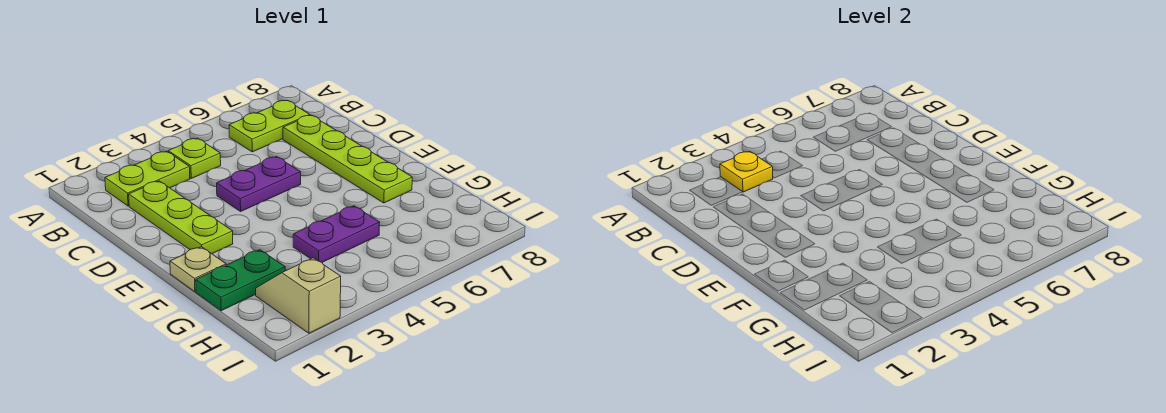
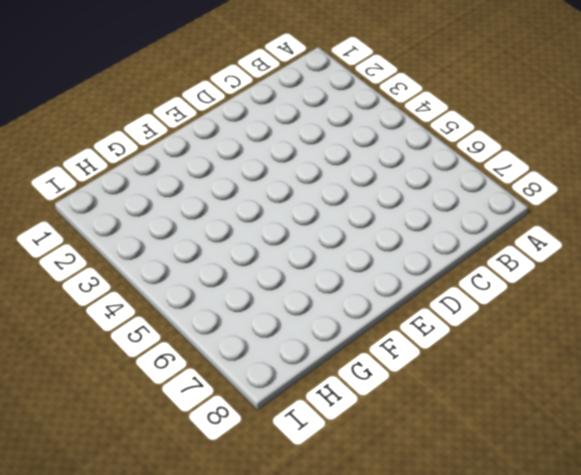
none -> lime plate B2:B3 level 1
none -> lime plate B4 level 1

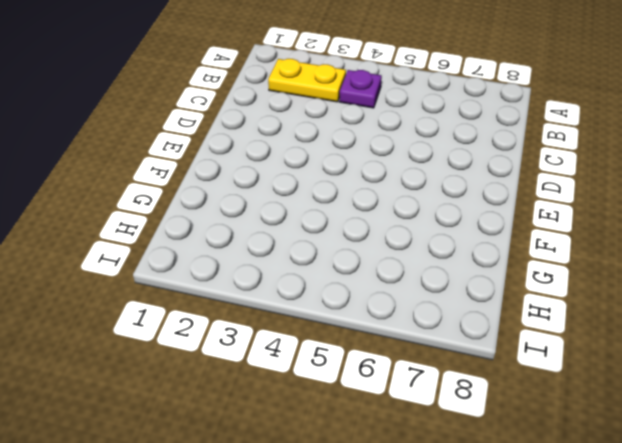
yellow plate B2:B3 level 1 -> lime plate B2:B3 level 1
purple plate B4 level 1 -> lime plate B4 level 1
none -> lime plate B6:B7 level 1
none -> lime plate C2:E2 level 1

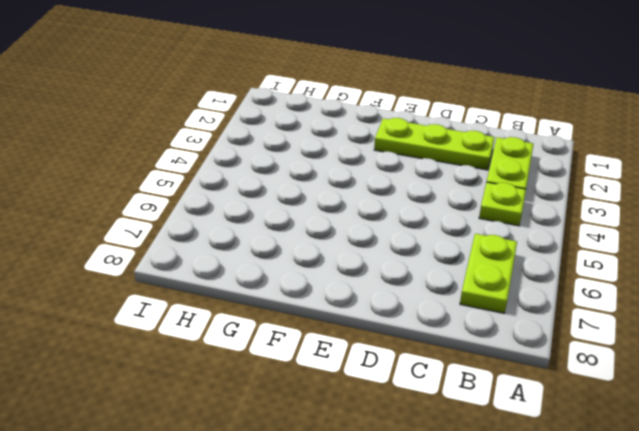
none -> lime plate C7:F7 level 1
none -> purple plate D4:D5 level 1

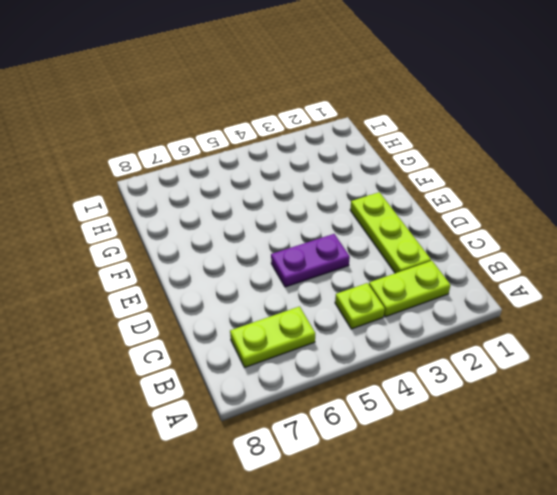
none -> lime plate C7:F7 level 1
none -> tan plate F1 level 1

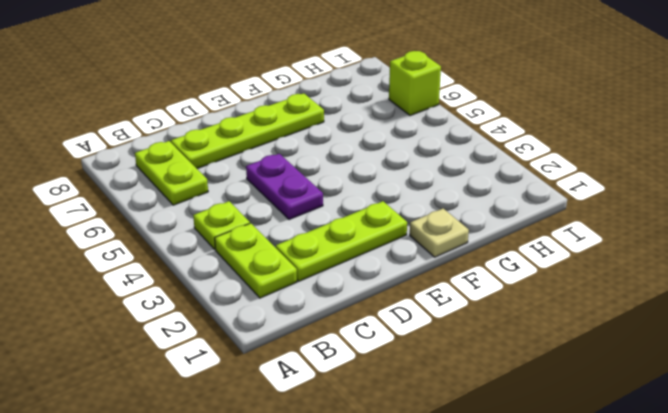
lime brick I6 level 1 -> none
none -> green plate G1:G2 level 1
none -> purple plate G4:G5 level 1

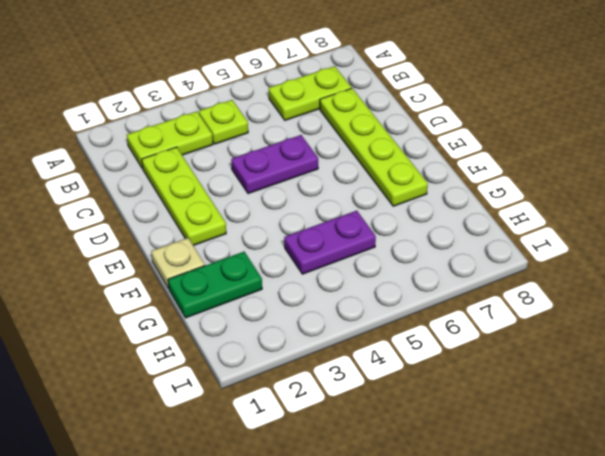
none -> tan slope H2:I2 level 1 top I
none -> yellow plate B3 level 2

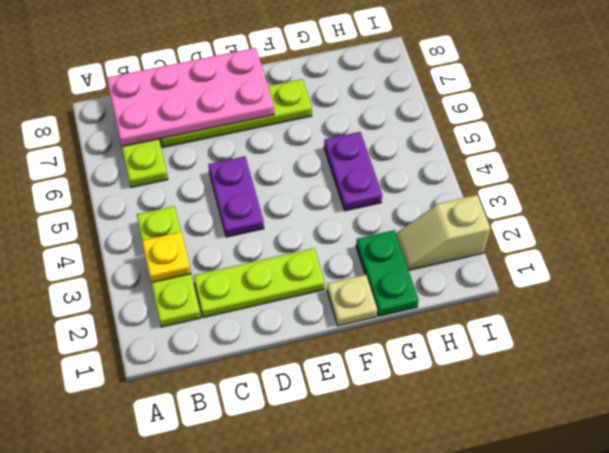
pink plate B7:E8 level 2 -> none

